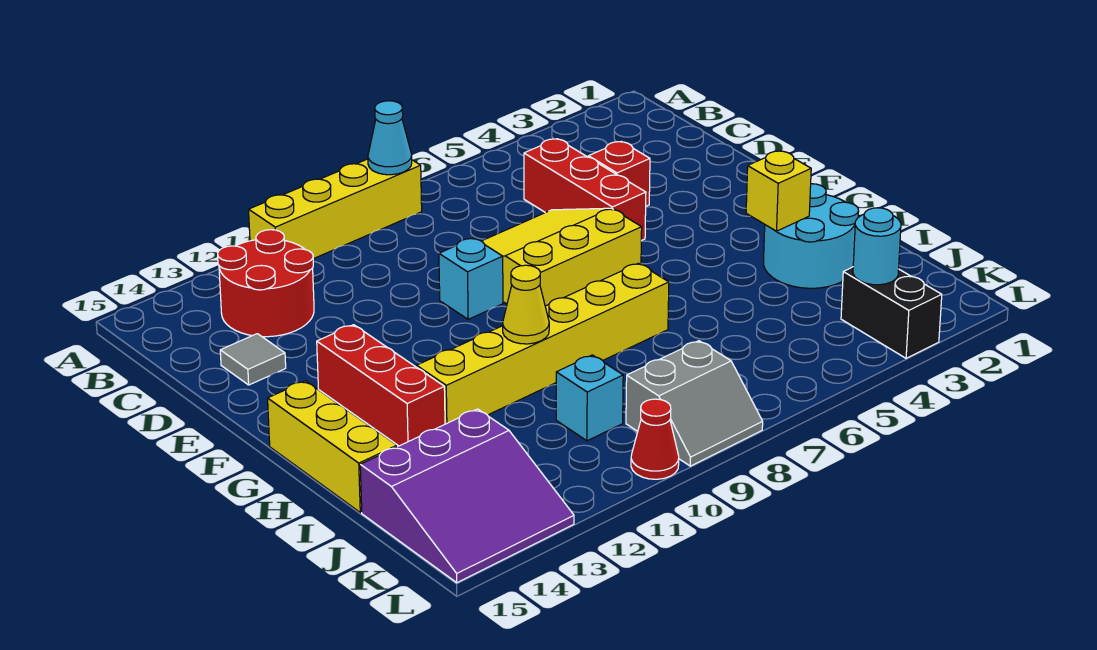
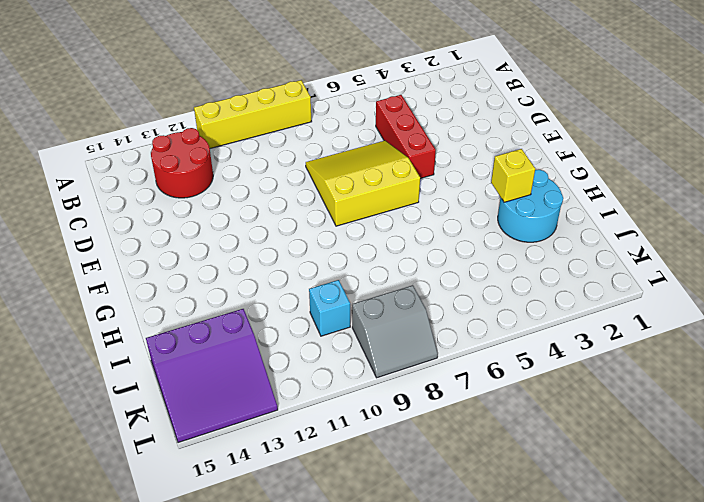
none -> red brick D4 level 1
none -> grey tile D14 level 1
none -> cyan brick E9 level 1

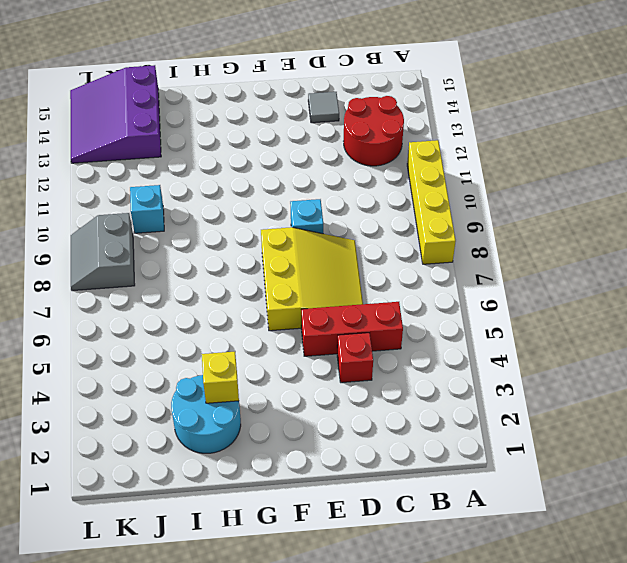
none -> red brick F13:H13 level 1
none -> yellow brick G15:I15 level 1
none -> yellow brick H7:H12 level 1

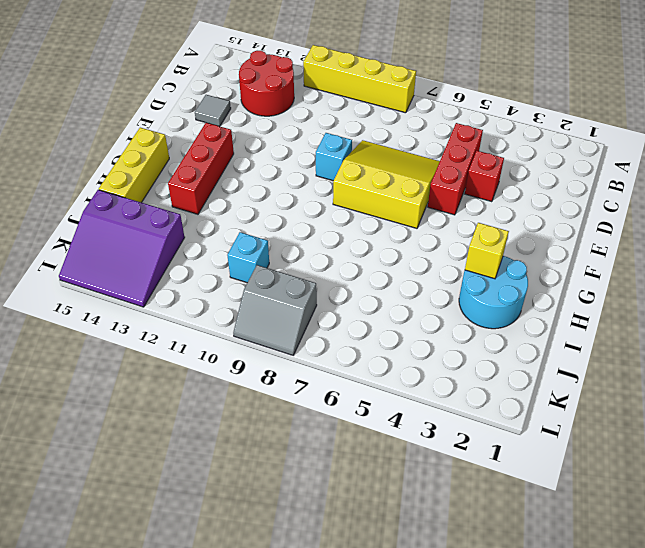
none -> yellow brick H7:H12 level 1
none -> black brick K3:L3 level 1
none -> red cone L10 level 1

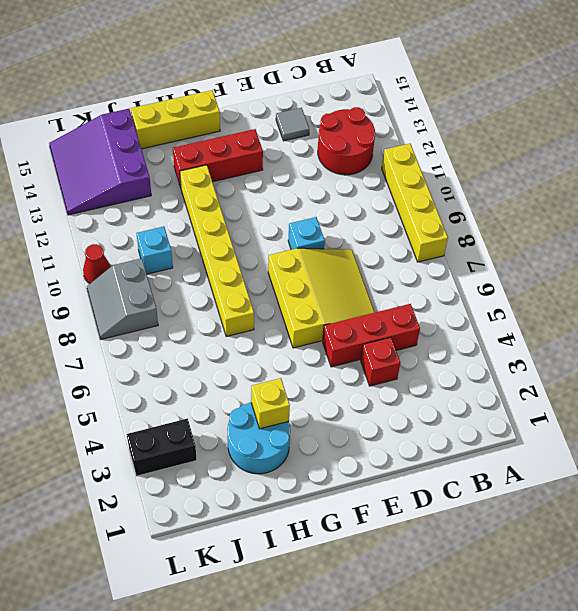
none -> cyan cone A8 level 2
none -> yellow cone H10 level 2
none -> cyan round brick K3 level 2

